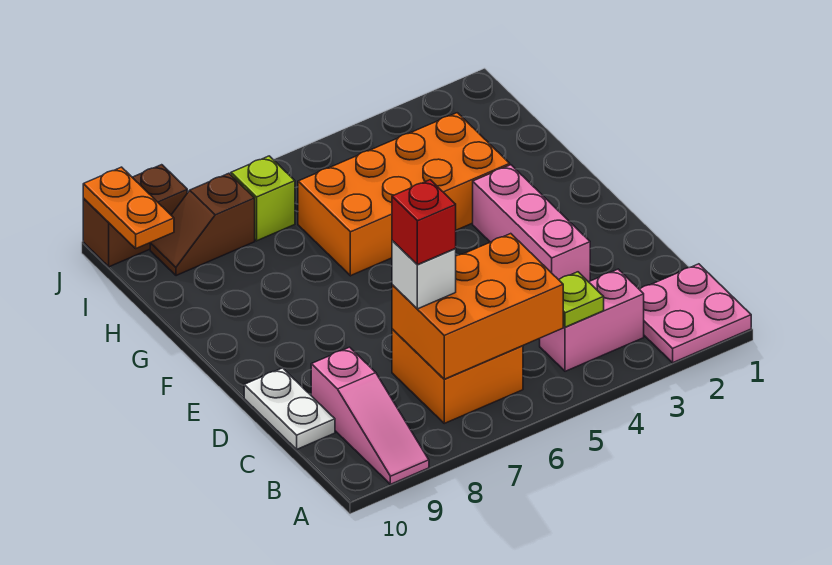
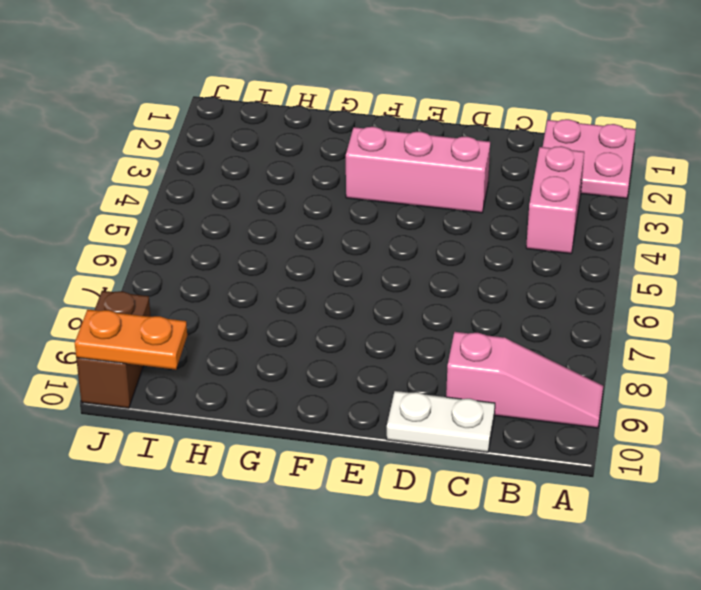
none -> orange brick B6:C7 level 1
none -> orange brick G3:H6 level 1
none -> lime brick I7 level 1

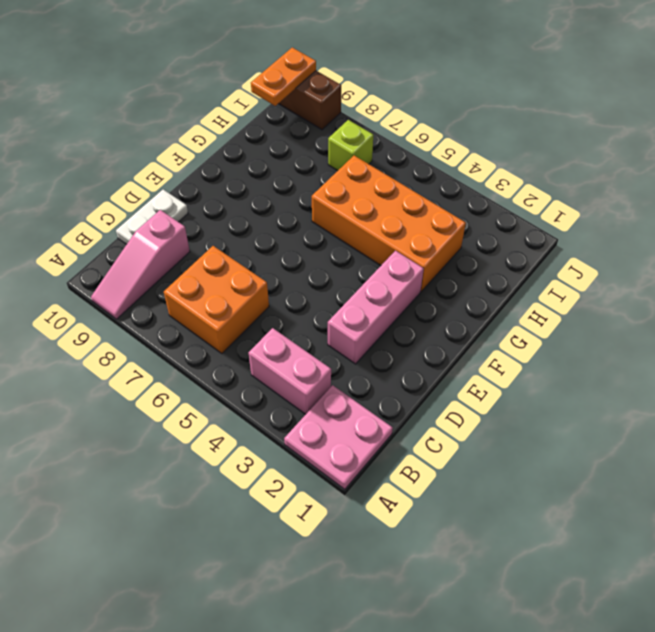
none -> brown slope I8:I9 level 1 top 8
none -> lime plate B4 level 2
none -> orange brick B5:C7 level 2

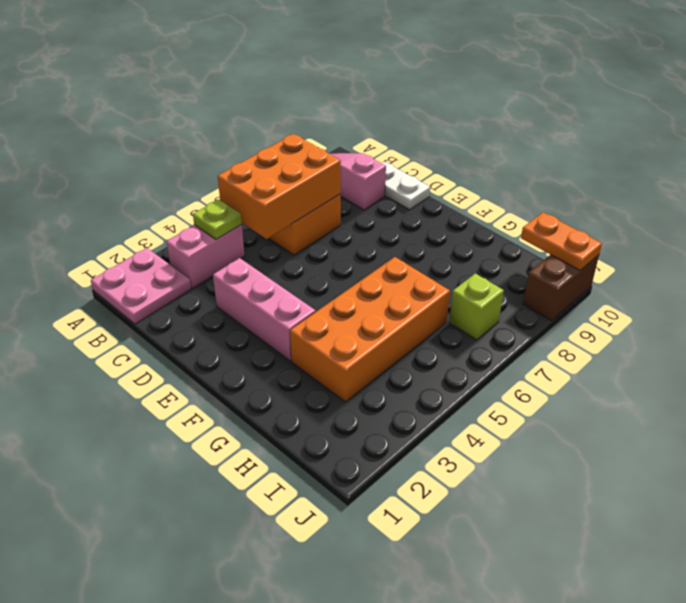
none -> brown slope I8:I9 level 1 top 8
none -> white brick C7 level 3
none -> red brick C7 level 4

